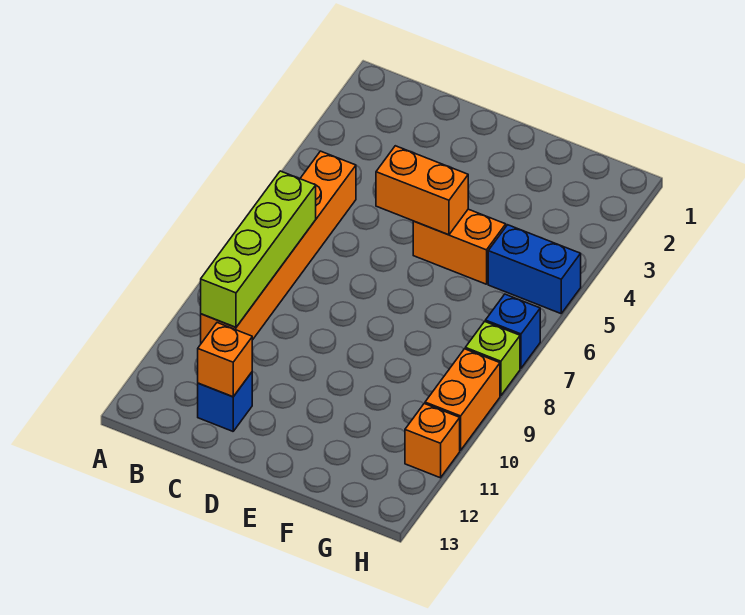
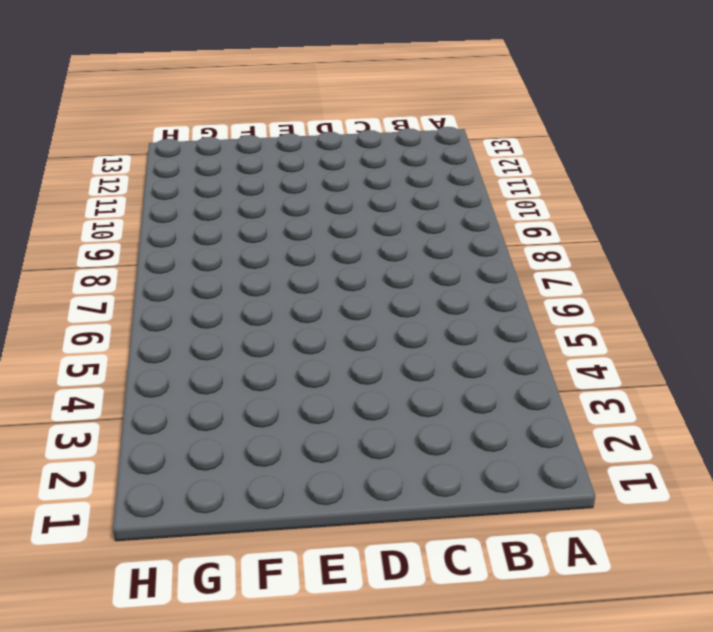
none -> orange brick B5:B10 level 1
none -> blue brick C12 level 1

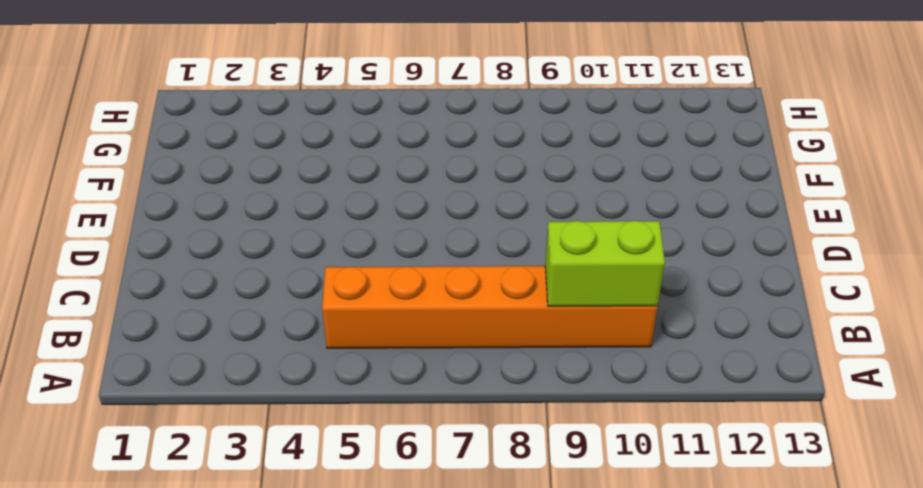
lime brick B9:B10 level 2 -> lime brick B7:B10 level 2
none -> blue brick C12 level 1
none -> orange brick E5:F5 level 1

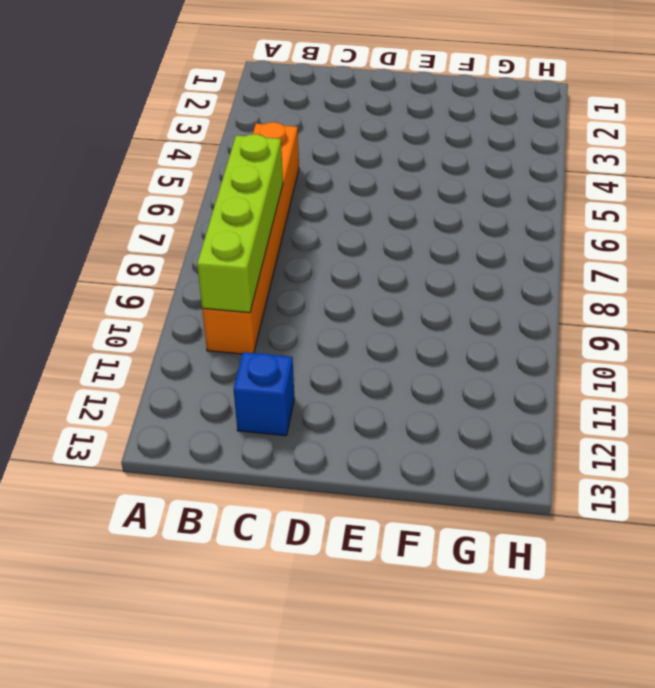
none -> orange brick E5:F5 level 1
none -> blue brick G5:H5 level 1

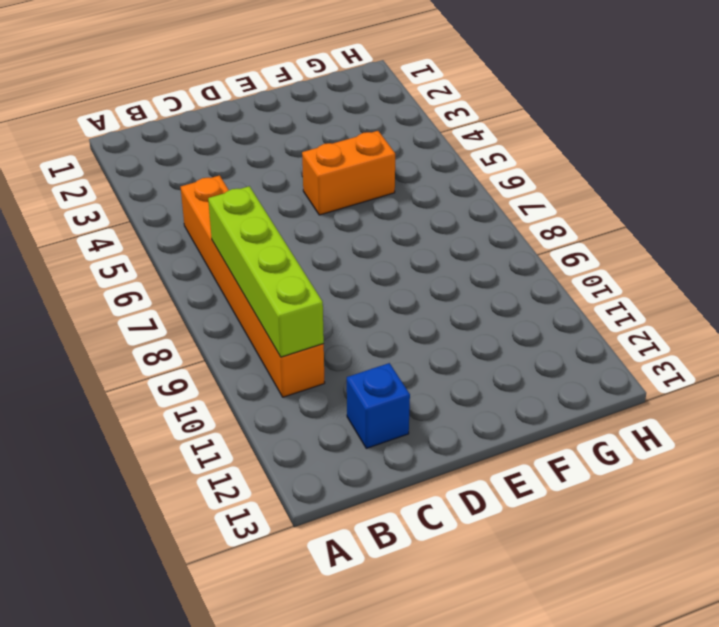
none -> blue brick G5:H5 level 1
none -> blue brick H7 level 1

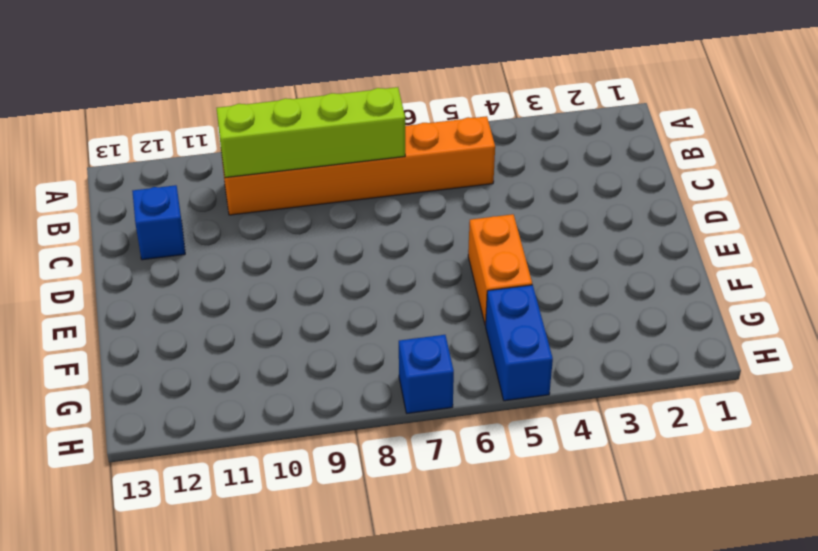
none -> lime brick H8 level 1
none -> orange brick H9:H10 level 1

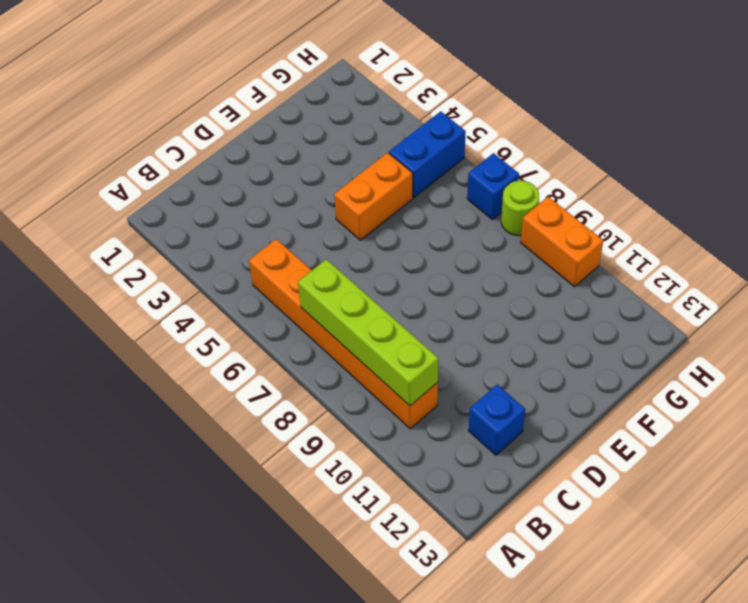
lime round brick H8 level 1 -> lime brick H8 level 1
none -> orange brick H11 level 1
none -> orange brick C12 level 2

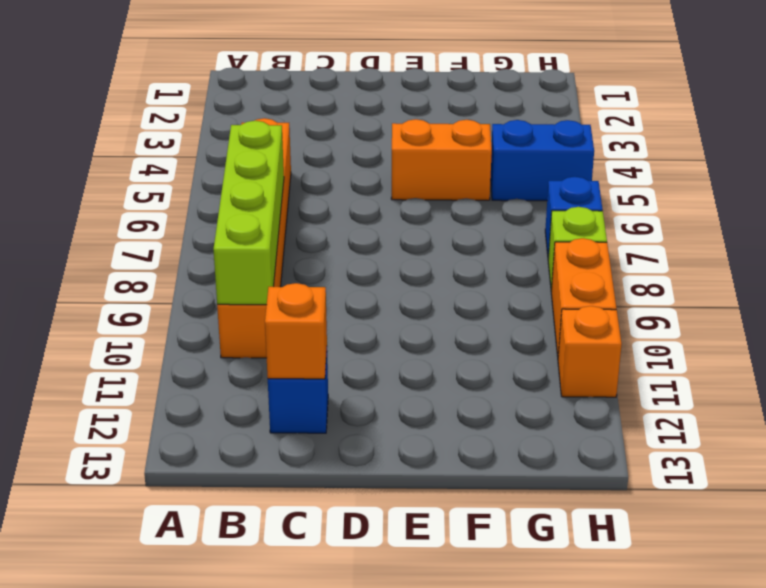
none -> orange brick D5:E5 level 2

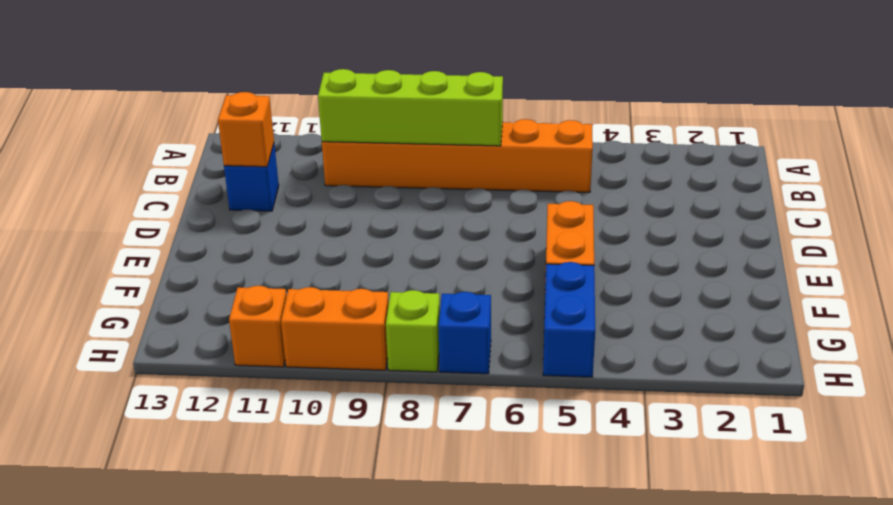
none -> orange brick D5:E5 level 2

